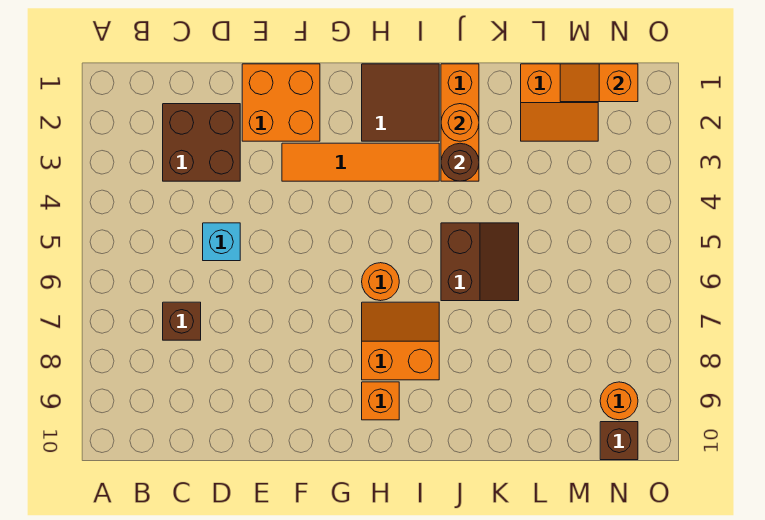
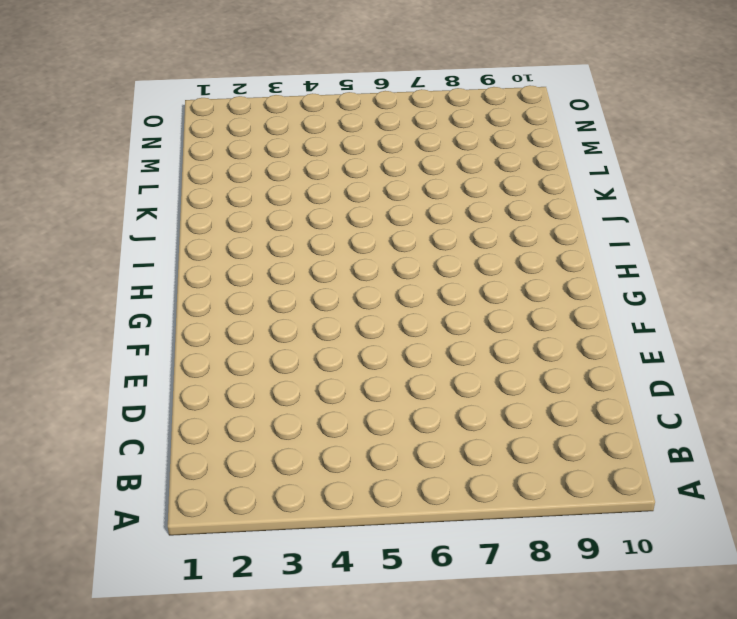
none -> brown brick C2:D3 level 1
none -> brown brick C7 level 1
none -> cyan brick D5 level 1

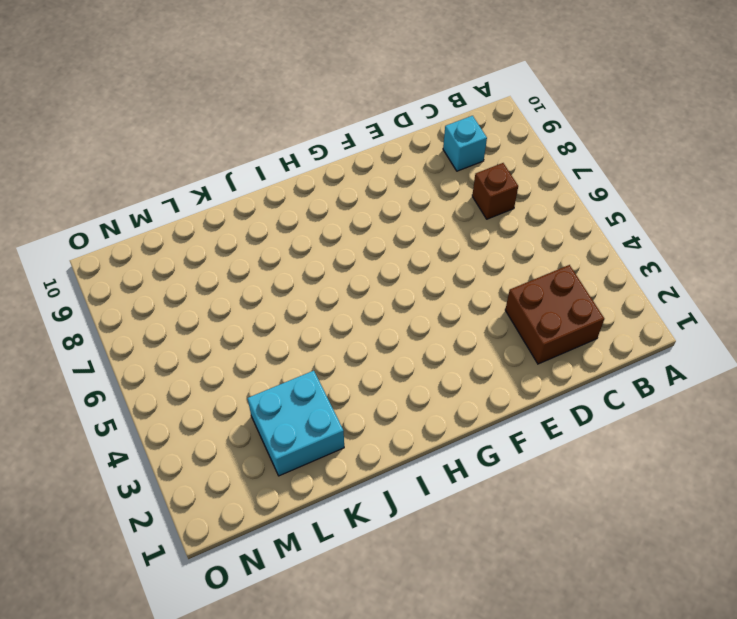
cyan brick C9 level 1 -> cyan brick D5 level 1
cyan brick K2:L3 level 1 -> orange slope L1:M2 level 1 top 1
none -> orange brick E1:F2 level 1
none -> orange tile F3:I3 level 1
none -> brown tile H1:I2 level 1

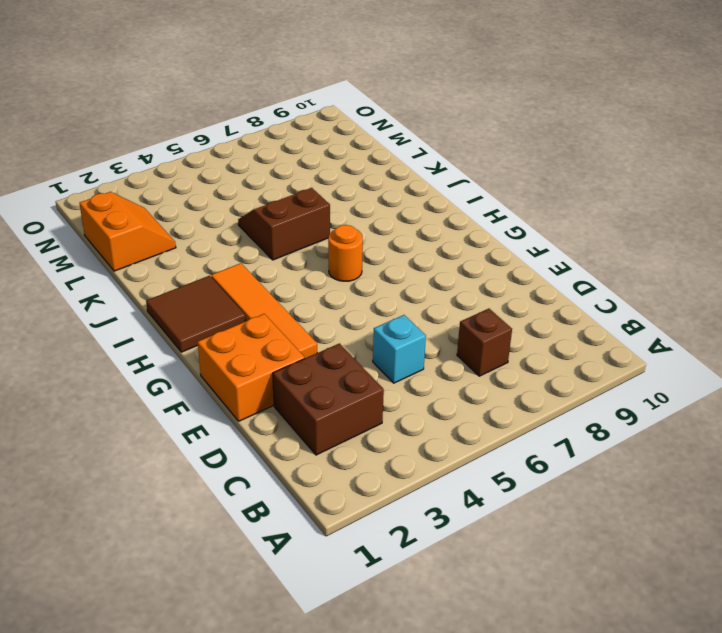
none -> orange slope H7:I8 level 1 top 8
none -> orange brick H9 level 1
none -> orange brick J1:J3 level 1

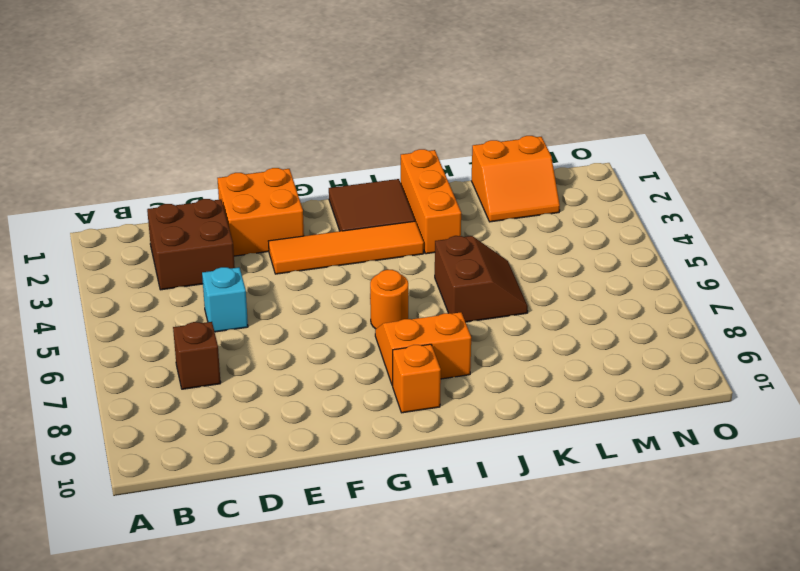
none -> orange round brick N9 level 1
none -> brown brick N10 level 1
none -> orange round brick J2 level 2

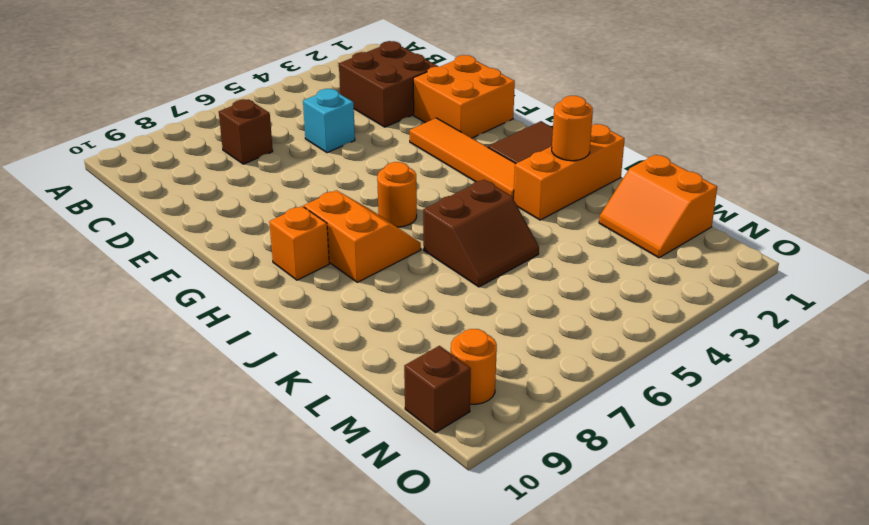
none -> brown round brick J3 level 2
none -> orange slope M1:N1 level 2 top N

